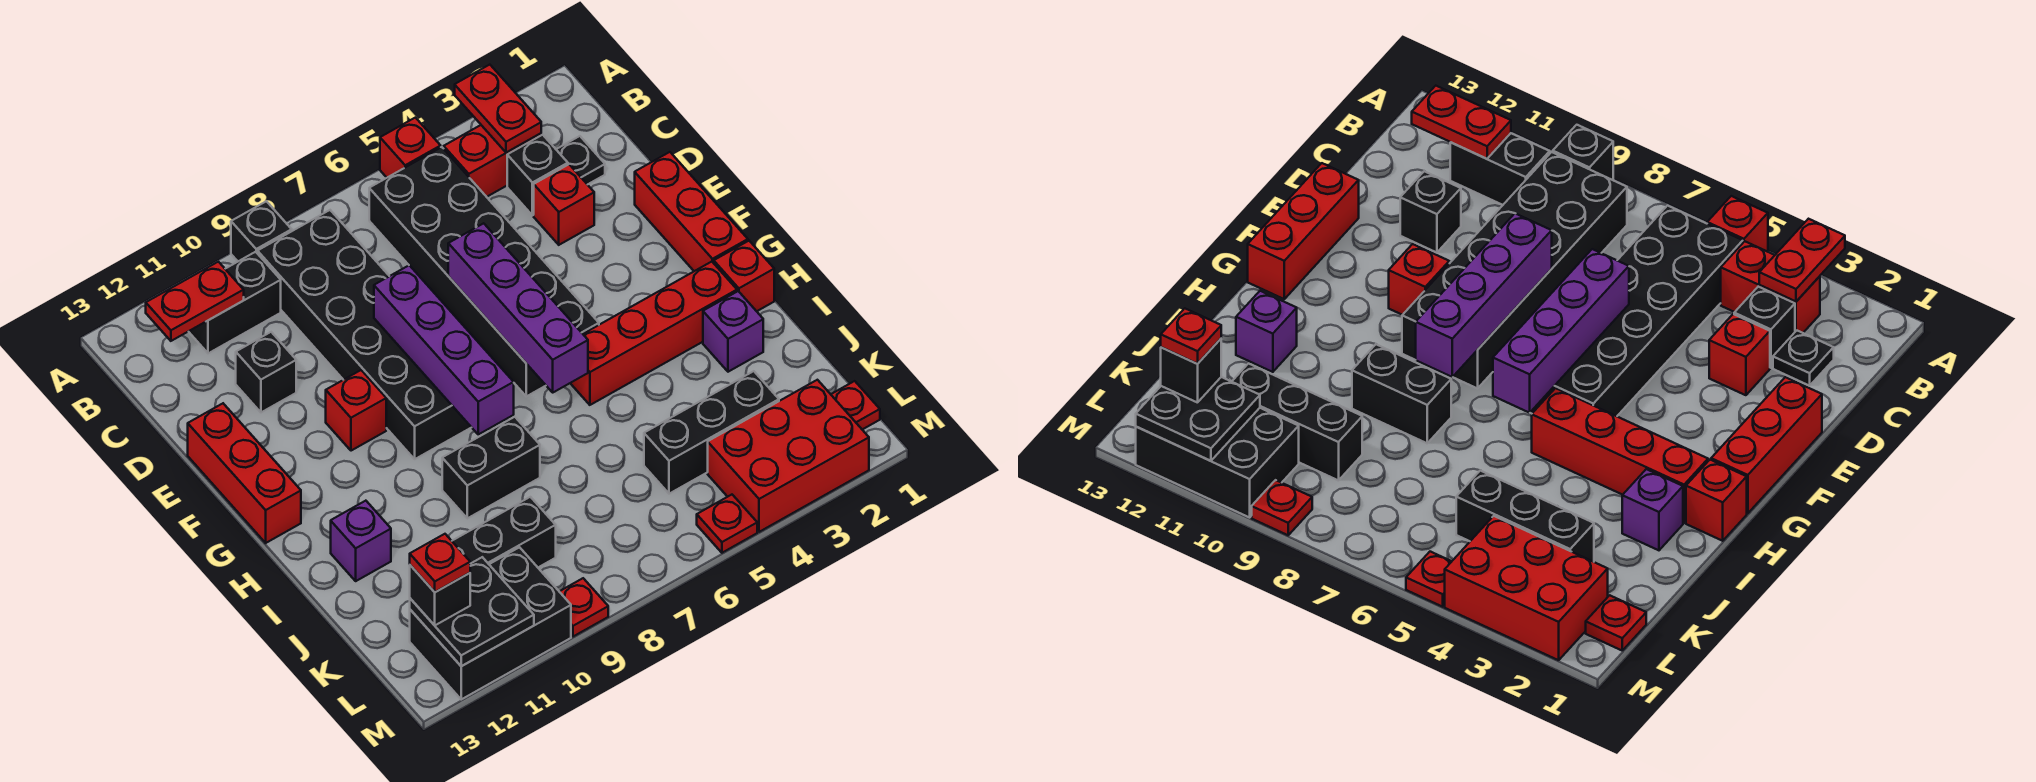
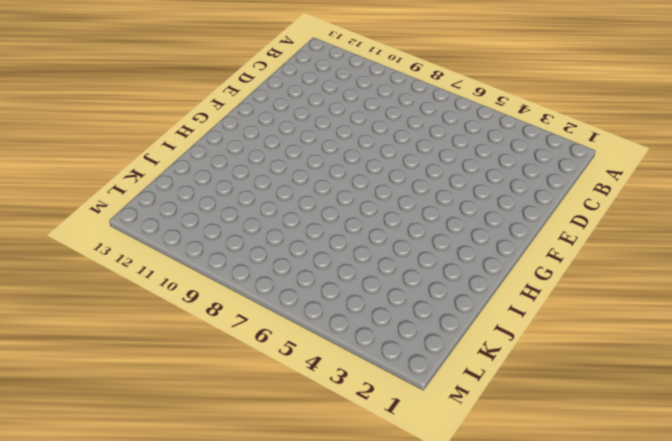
none -> red brick A5 level 1
none -> black brick A9 level 1
none -> red brick B3:B4 level 1
none -> black brick B5:G6 level 1

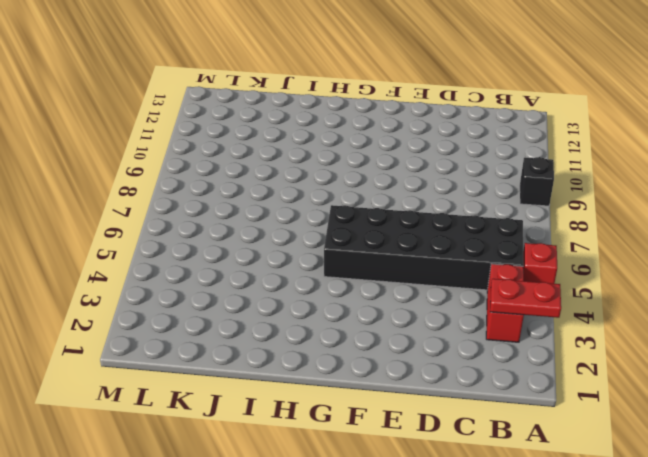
none -> black brick B8:G9 level 1
none -> black brick B10:B11 level 1
none -> black plate C2 level 1
none -> black brick C3 level 1

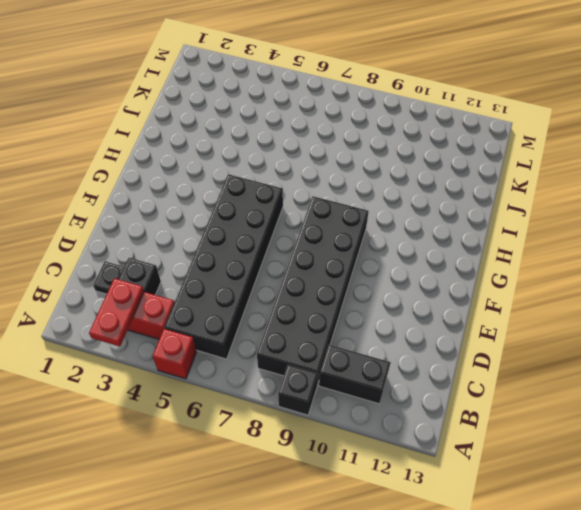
none -> red brick D3 level 1
none -> black brick D11 level 1
none -> red brick E1:G1 level 1
none -> red brick E13:G13 level 1

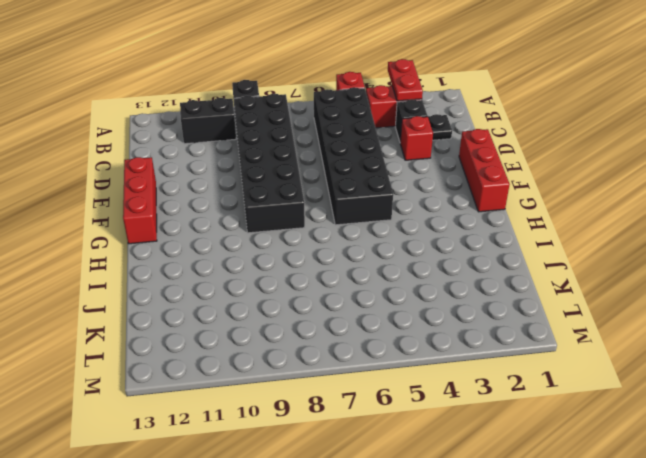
none -> black brick D11 level 1
none -> red brick F10 level 1
none -> red brick H1 level 1
none -> red brick H2:H5 level 1

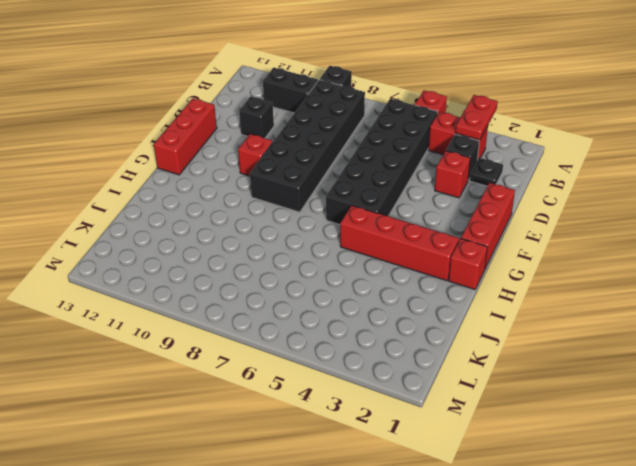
none -> purple brick I2 level 1
none -> black brick I8:I9 level 1
none -> purple brick I12 level 1
none -> black brick K3:K5 level 1

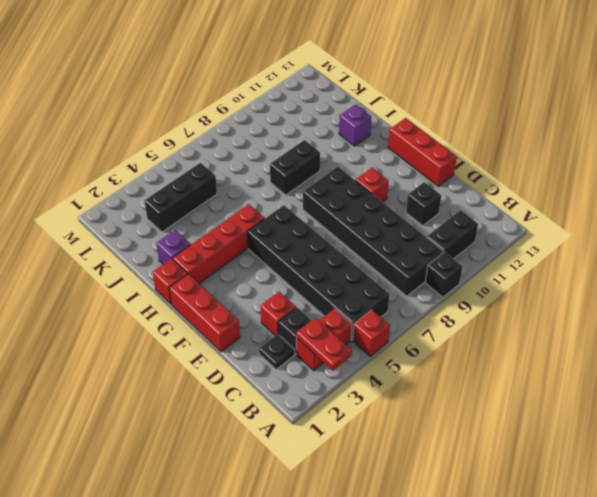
none -> black brick K9:K11 level 1
none -> red plate L1 level 1
none -> red brick L2:M4 level 1
none -> black brick L10:M12 level 1

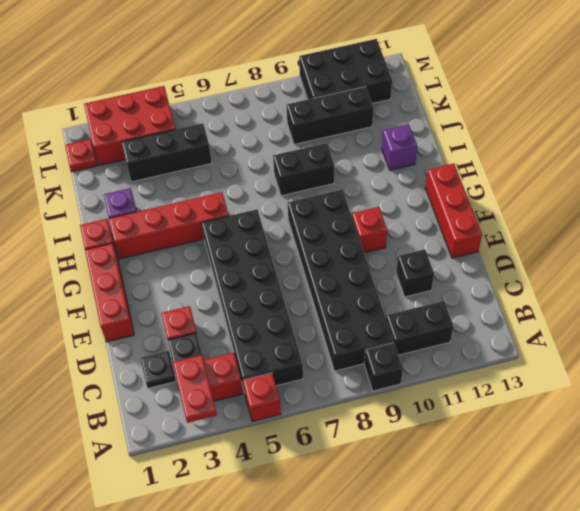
none -> red plate M5 level 1
none -> red plate M9 level 1
none -> red plate B11:B12 level 2
none -> purple brick E6:H6 level 2

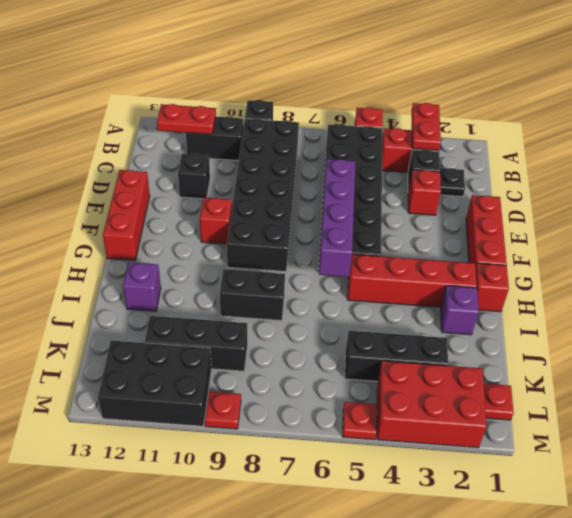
none -> purple brick E8:H8 level 2
none -> black plate L11:M12 level 2
none -> black brick L12 level 3
none -> red plate L12 level 4

